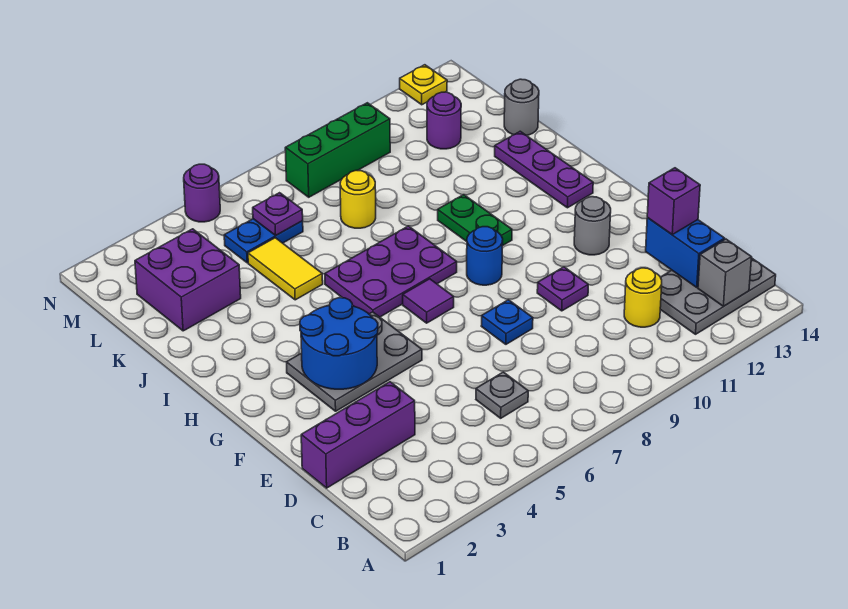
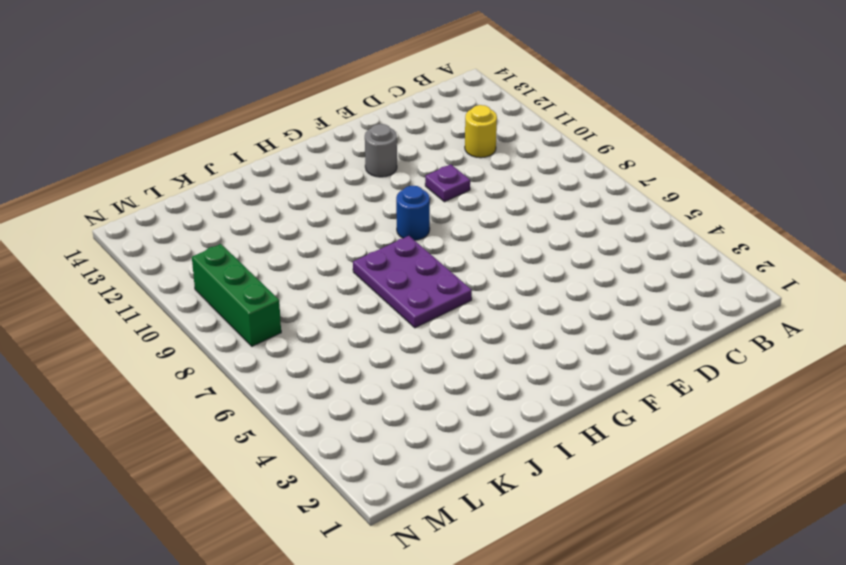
none -> grey plate B12:C14 level 1
none -> grey plate C6 level 1
none -> purple brick D1:D3 level 1

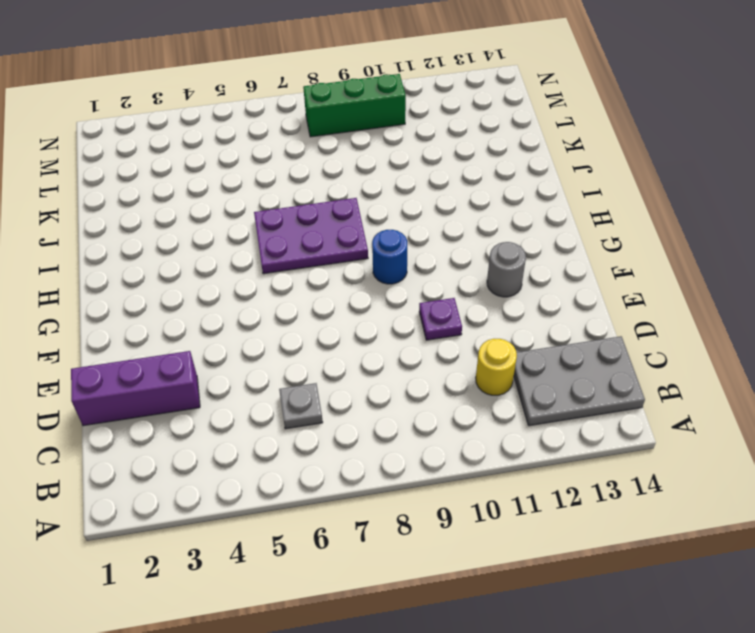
none -> blue plate E8 level 1
none -> grey plate F3:G5 level 1
none -> purple tile G7 level 1

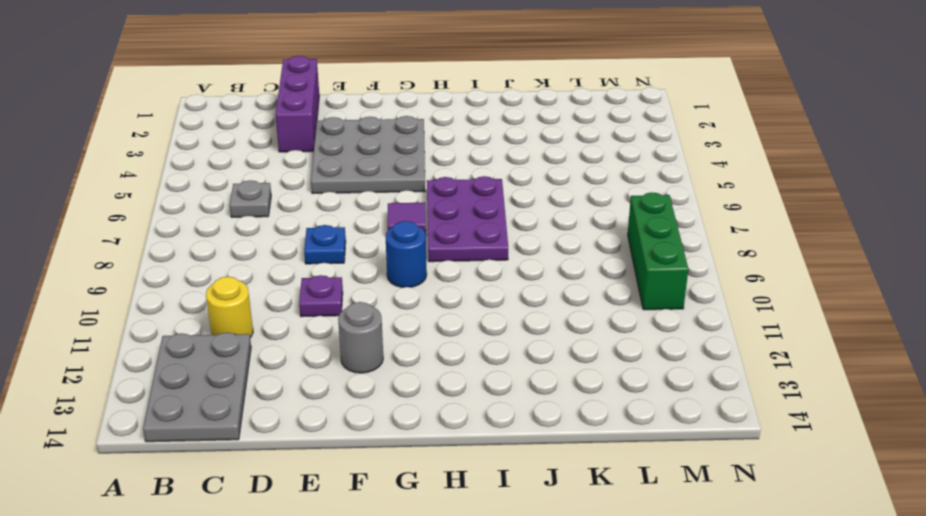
grey plate E3:G5 level 1 -> grey plate F3:G5 level 1
none -> green plate H10:I10 level 1
none -> purple plate H13:J13 level 1
none -> yellow tile J5:K5 level 1

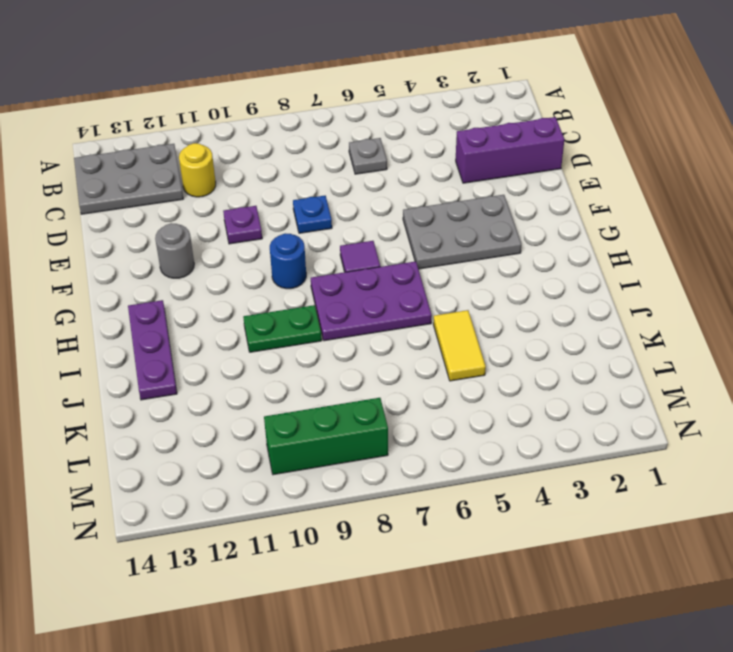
green plate I9:I10 level 1 -> green plate H10:I10 level 1
none -> purple brick K2:L3 level 1
none -> yellow round brick K8 level 1
none -> grey round brick K14 level 1

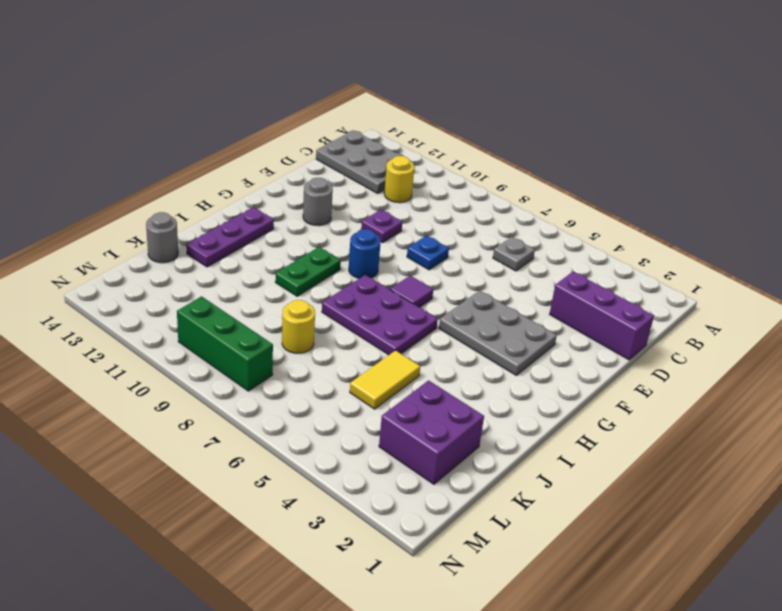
none -> blue plate L5:L6 level 1
none -> purple round brick L12 level 1
none -> purple round brick N5 level 1

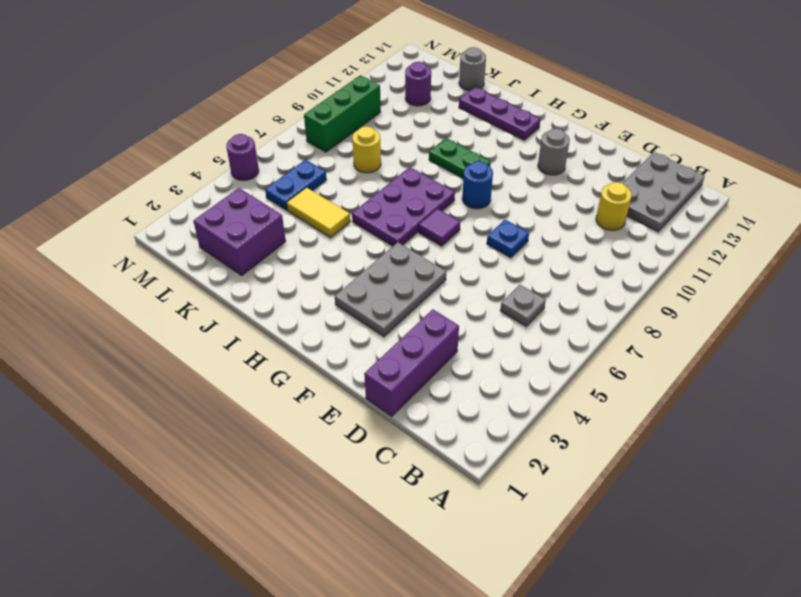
none -> purple plate E10 level 1
none -> yellow plate N13 level 1
none -> grey brick B13 level 2

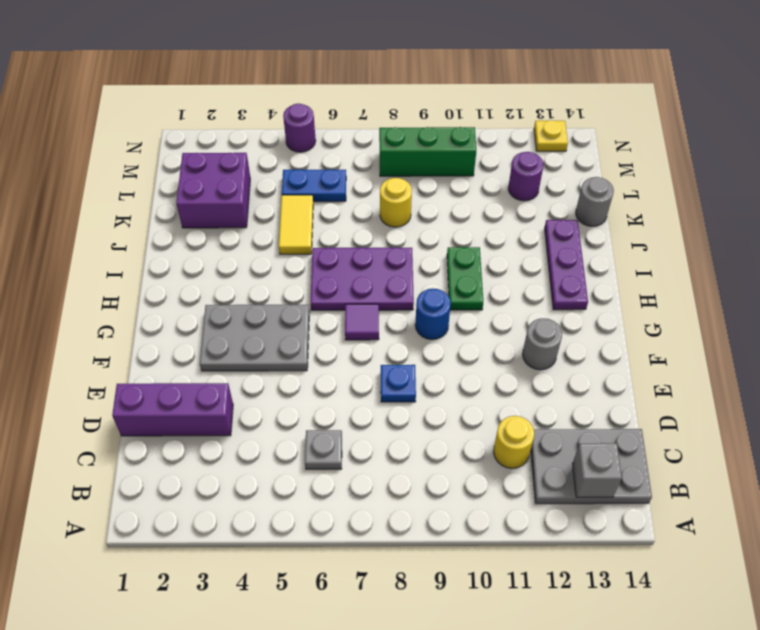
none -> purple plate E10 level 1
none -> blue brick C13:D13 level 2
none -> blue round brick F3:G4 level 2

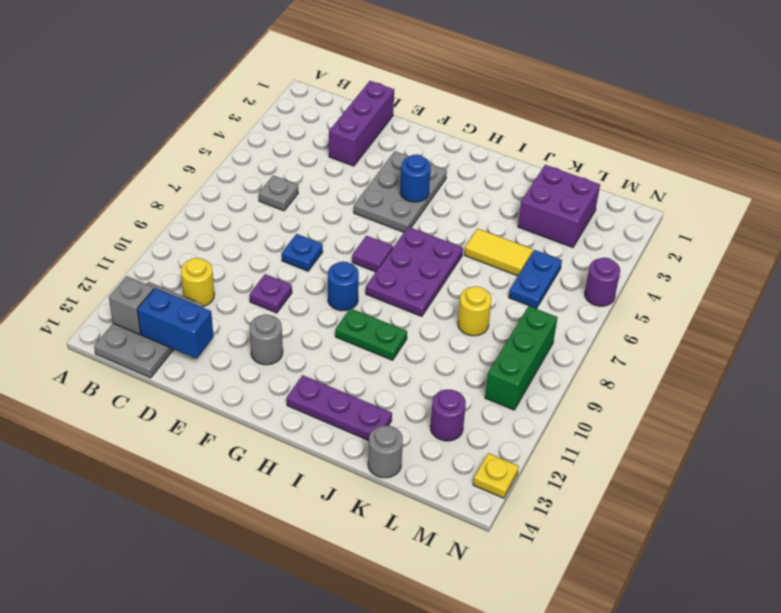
blue round brick G4 level 2 -> blue round brick F3:G4 level 2
none -> purple plate L6 level 2
none -> purple brick D13 level 3

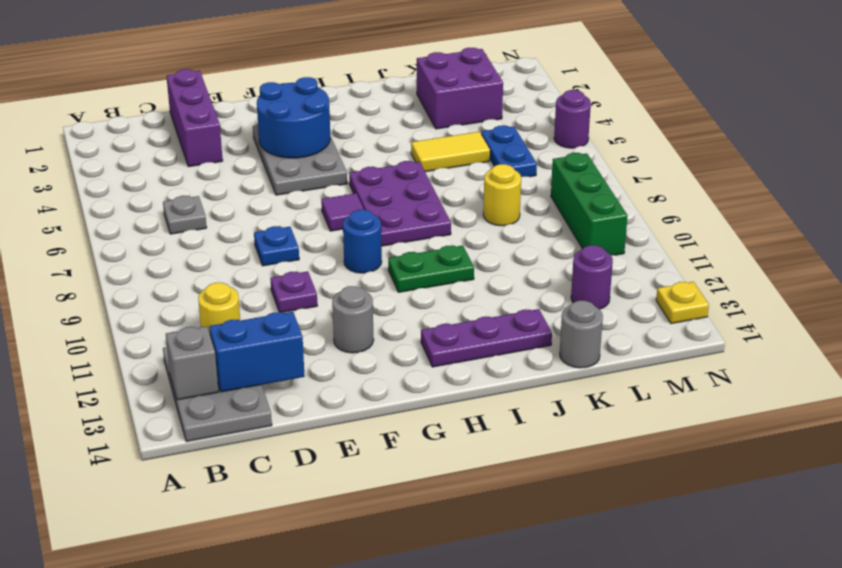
none -> purple plate L6 level 2
none -> purple brick D13 level 3

